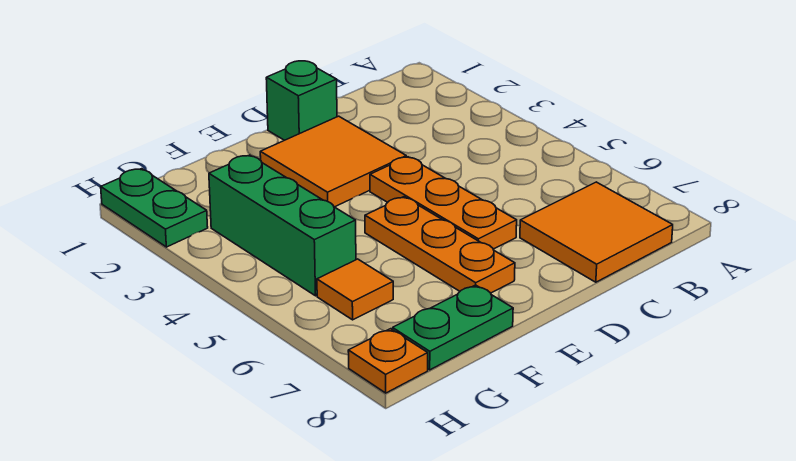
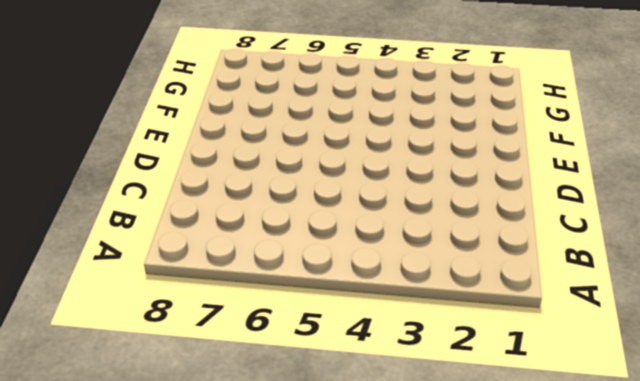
none -> orange tile B7:C8 level 1
none -> green brick D1 level 1

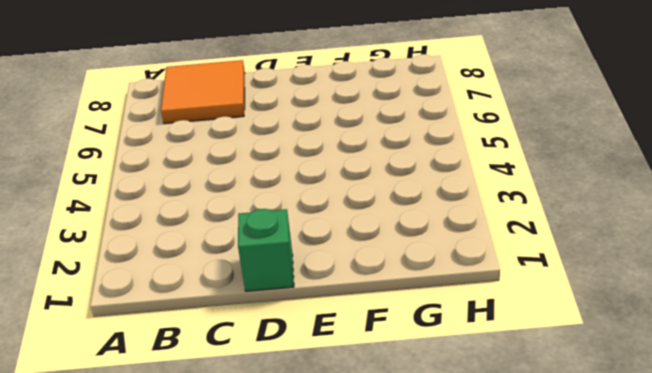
none -> orange tile D2:E3 level 1
none -> orange plate D4:D6 level 1

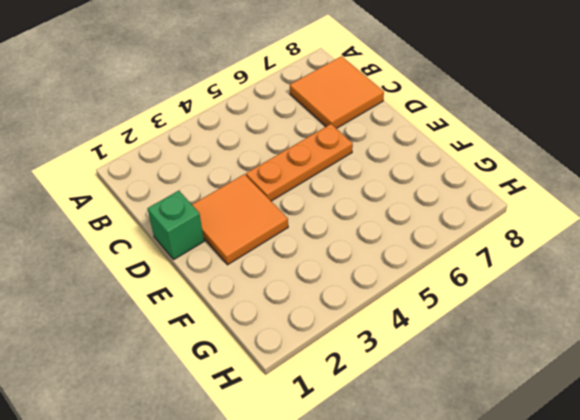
none -> orange plate E5:E7 level 1
none -> green plate F8:G8 level 1

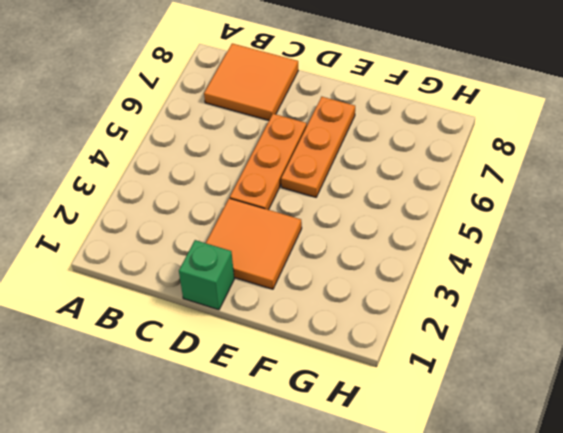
none -> green plate F8:G8 level 1
none -> green brick G3:G5 level 1

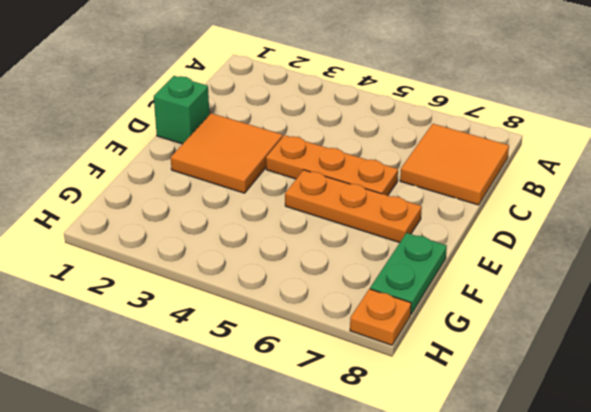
none -> green brick G3:G5 level 1
none -> orange tile G6 level 1

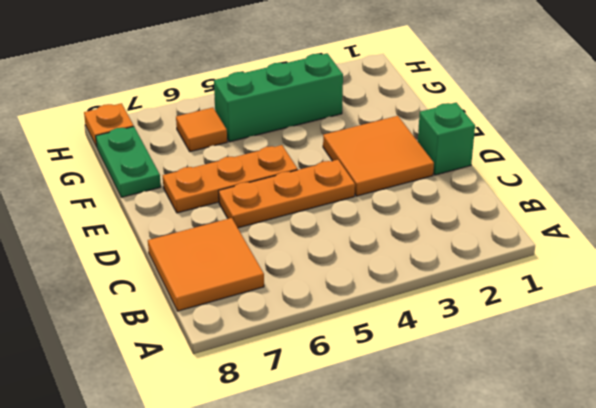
none -> green plate H1:H2 level 1

